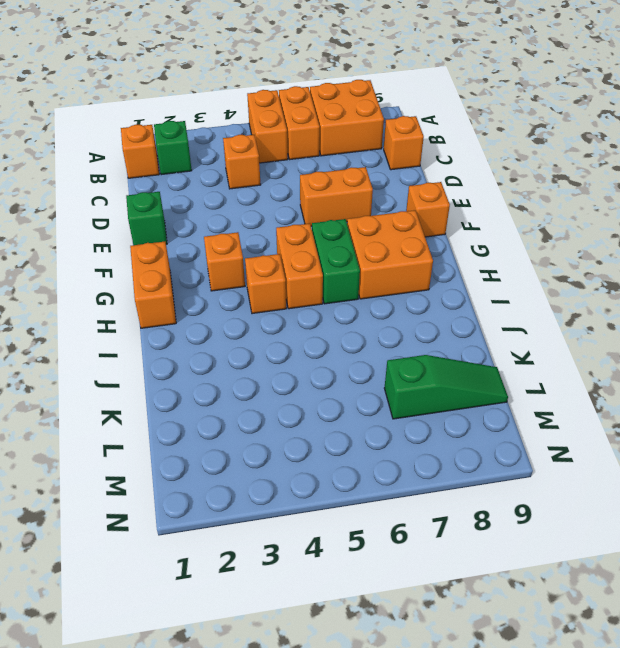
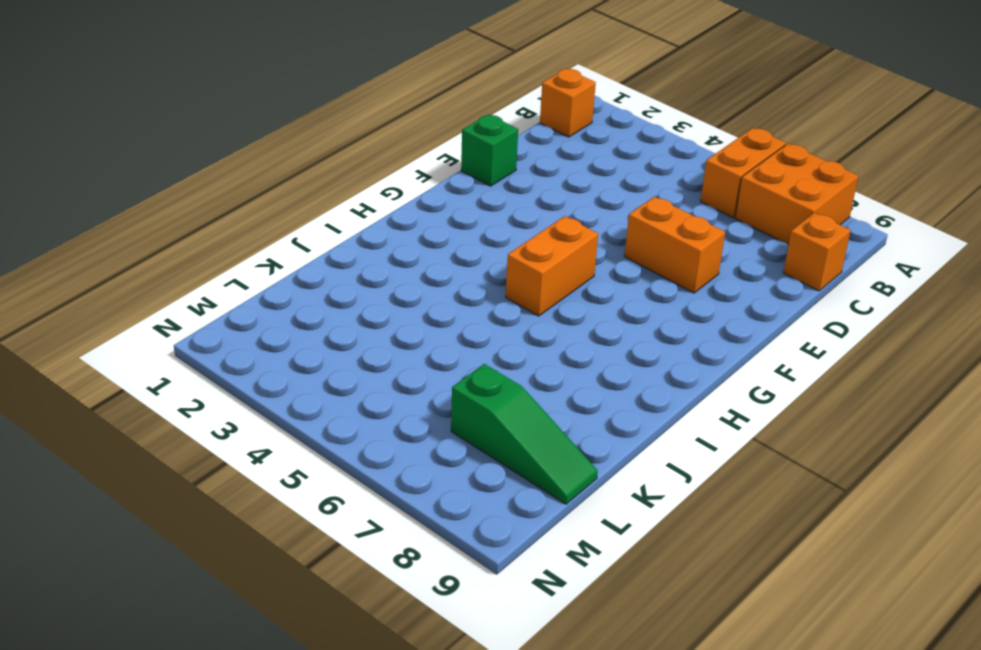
none -> orange brick A5:B5 level 1
none -> green brick B2 level 1
none -> orange brick C4 level 1

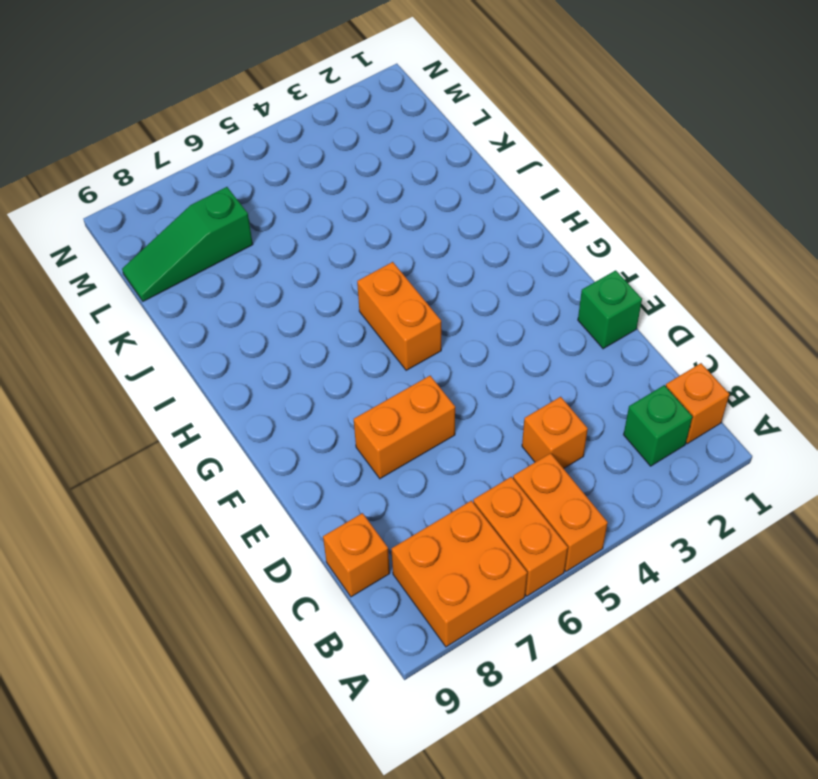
none -> orange brick F9 level 1
none -> orange brick G1:H1 level 1
none -> orange brick G3 level 1

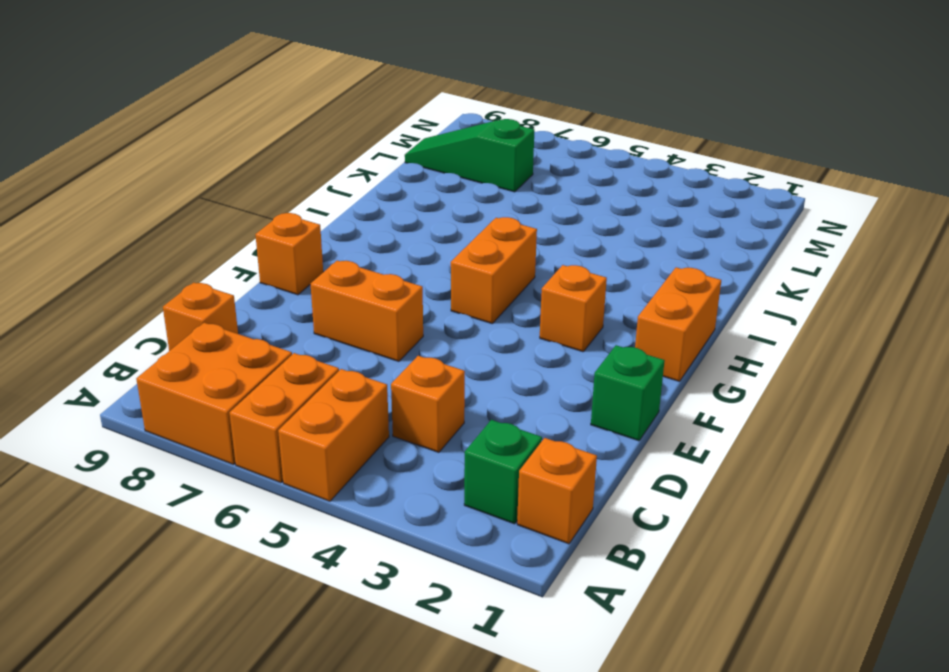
none -> green brick G6:H6 level 1
none -> orange brick G7:H8 level 1
none -> orange brick H4 level 1

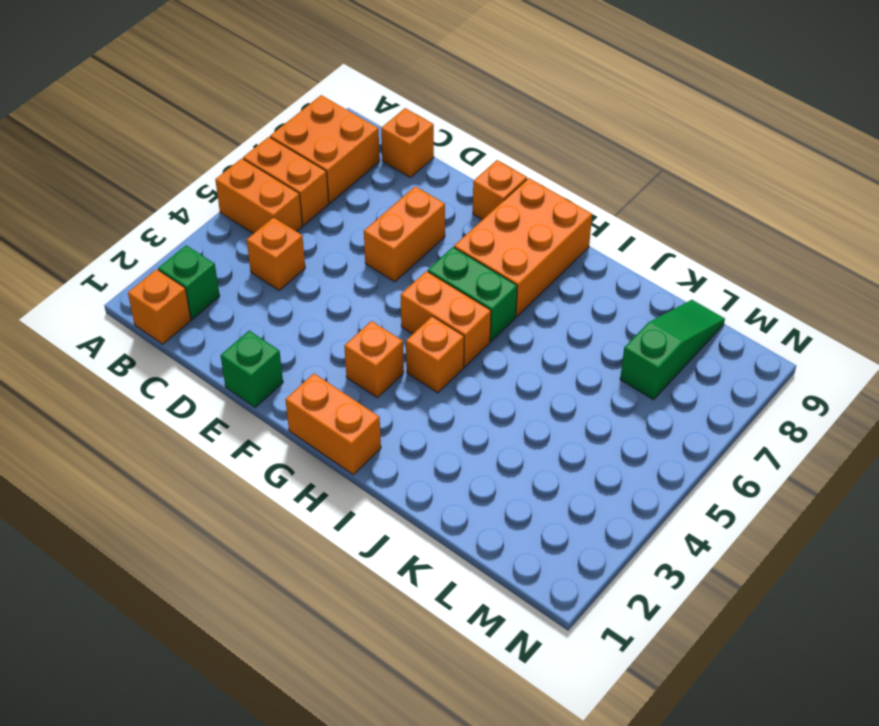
orange brick G7:H9 level 1 -> orange brick G7:H8 level 1

